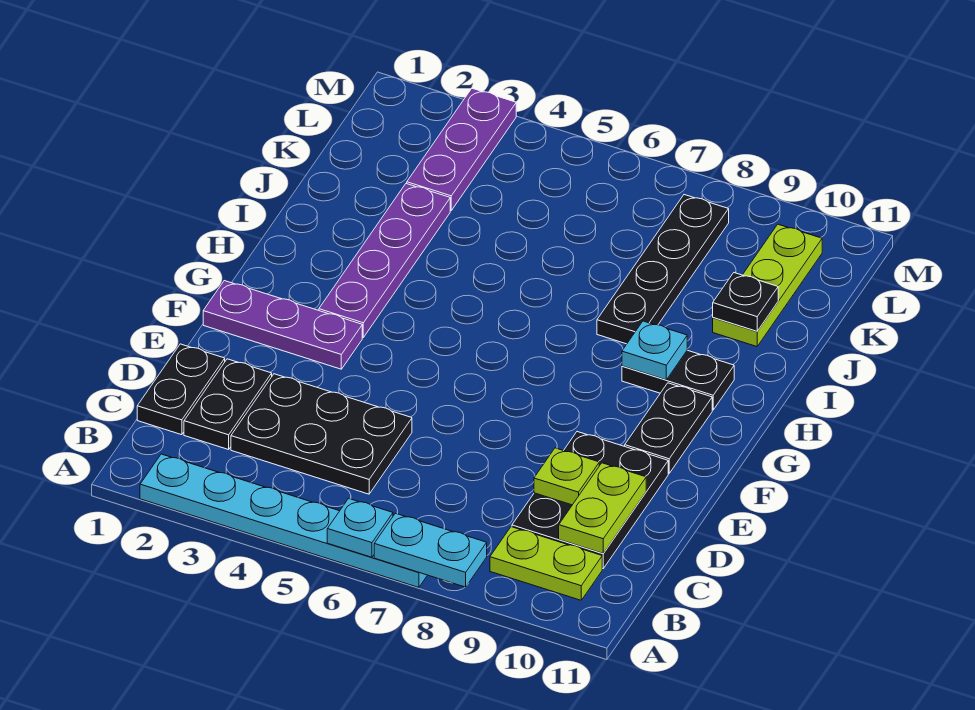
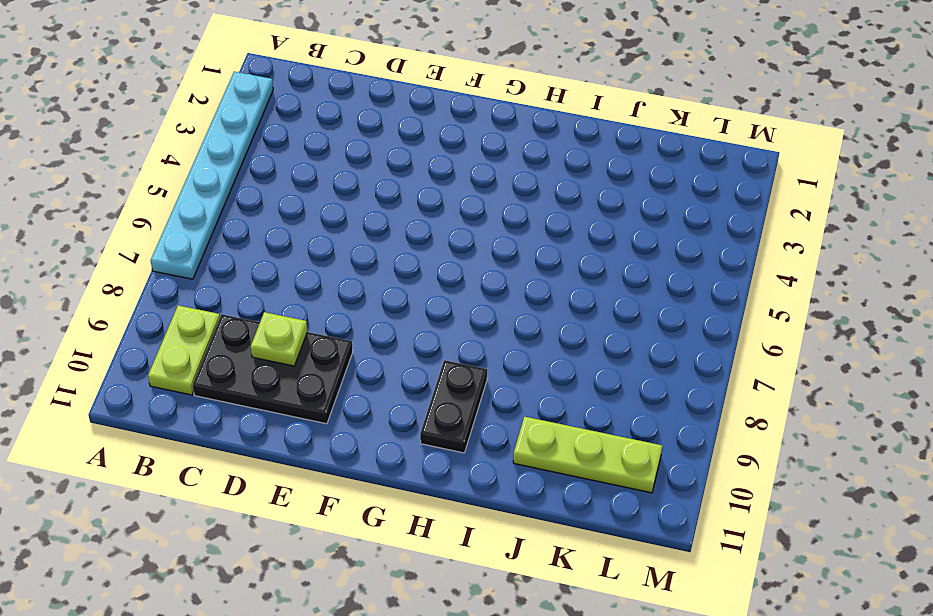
none -> black plate C1:D1 level 1
none -> black plate C2:D2 level 1
none -> black plate C3:D5 level 1

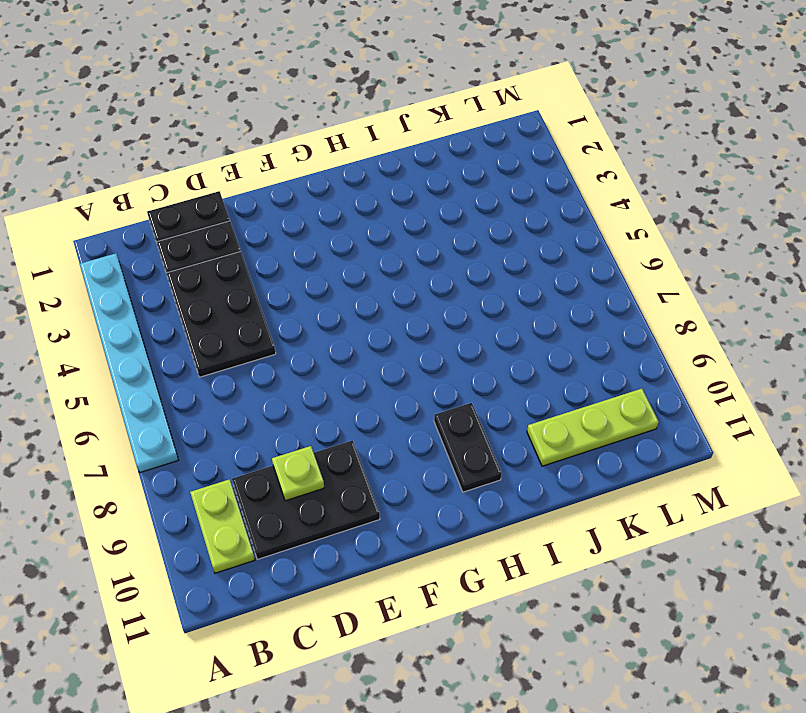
none -> purple plate F1:F3 level 1
none -> black plate F10:G10 level 1
none -> purple plate G3:J3 level 1

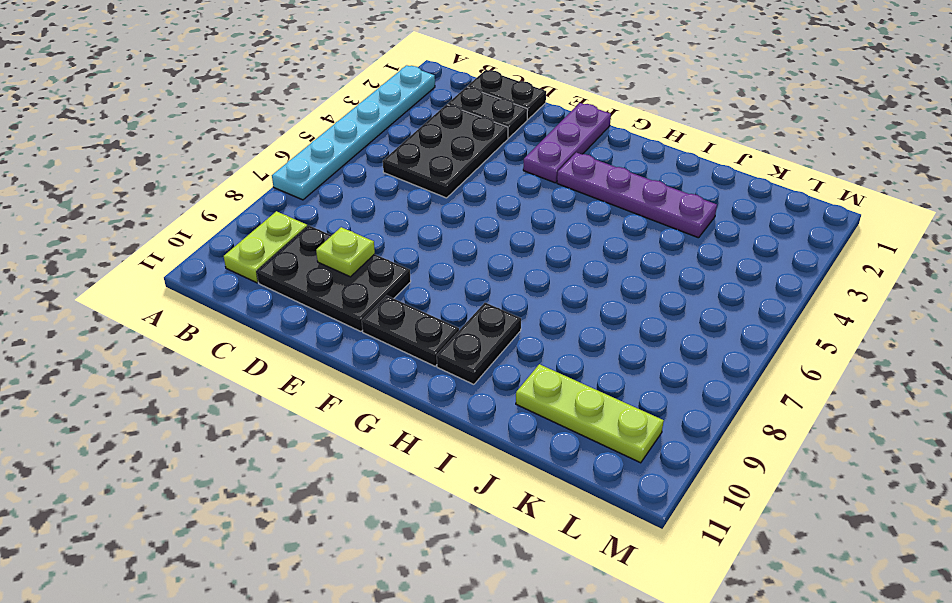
none -> black plate I8:L8 level 1
none -> purple plate K3:M3 level 1
none -> cyan plate A6 level 2

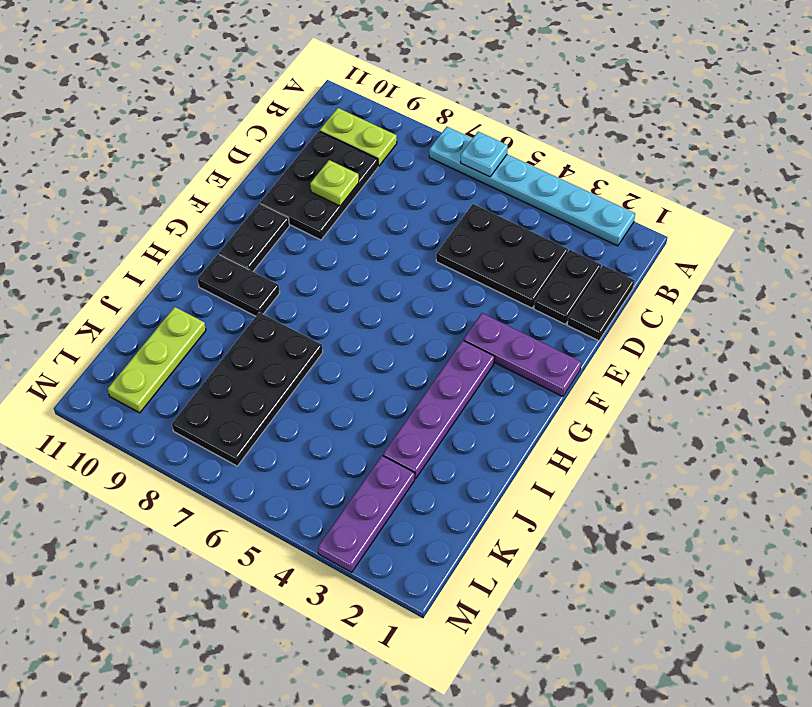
black plate I7:L8 level 1 -> black plate I8:L8 level 1
none -> cyan plate A7:A8 level 2
none -> lime plate C10:D10 level 2
none -> cyan plate H9 level 2

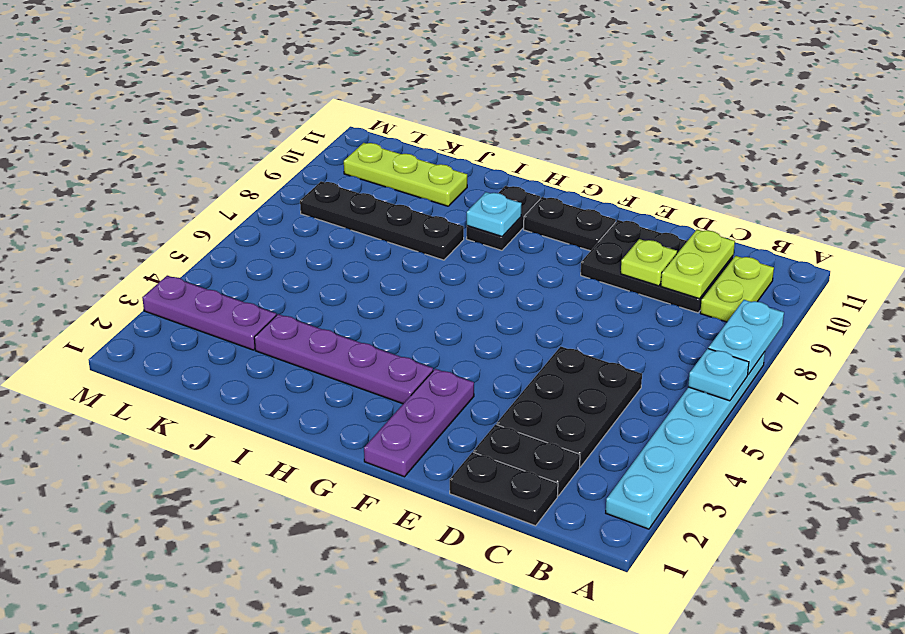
lime plate C9:C10 level 2 -> lime plate C10:D10 level 2
none -> black plate J10 level 2

